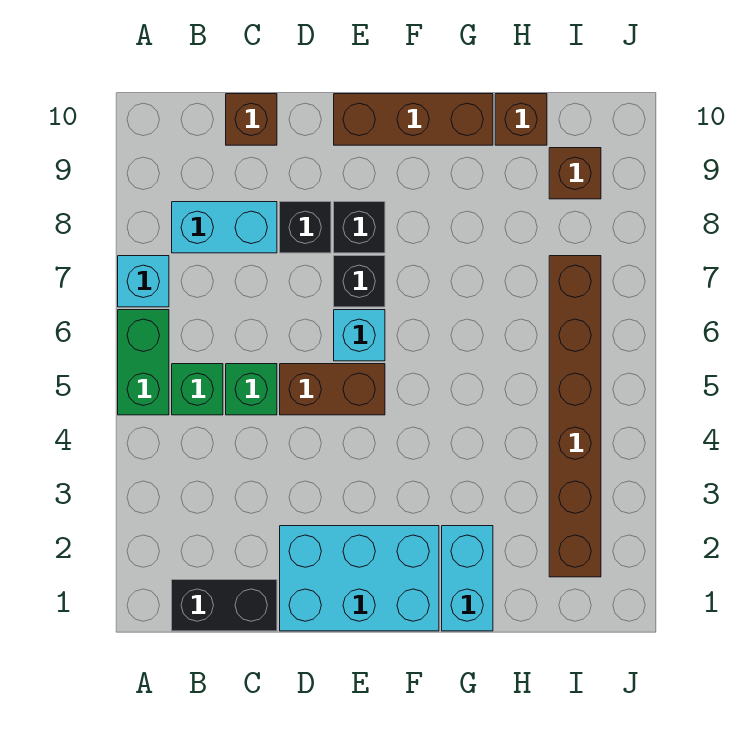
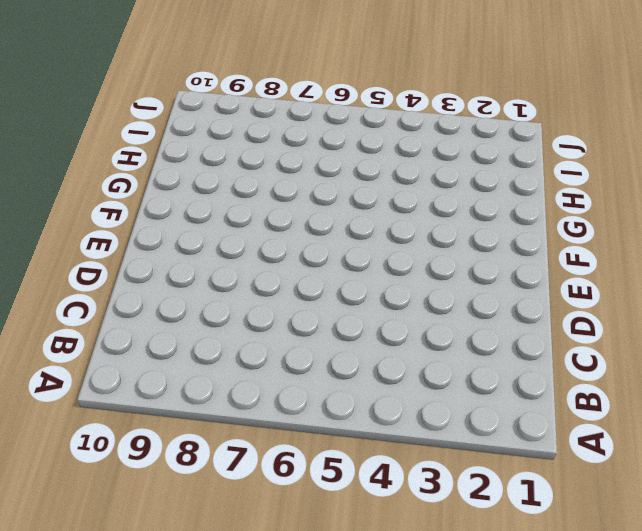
none -> green brick A5:A6 level 1
none -> cyan brick A7 level 1
none -> black brick B1:C1 level 1

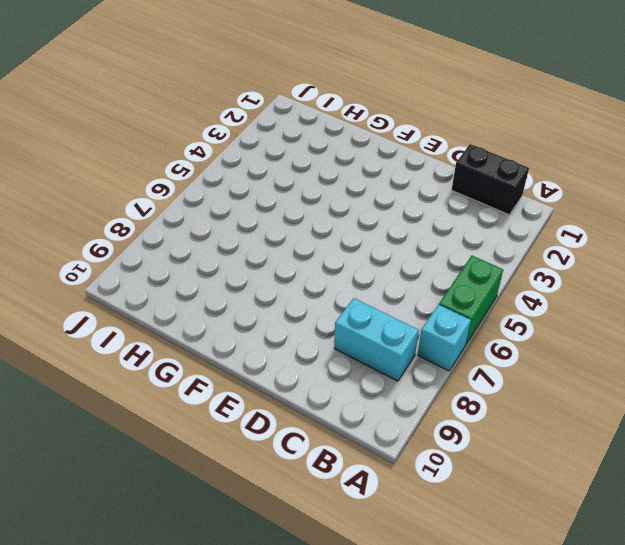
none -> green brick B5 level 1
none -> green brick C5 level 1
none -> brown brick C10 level 1

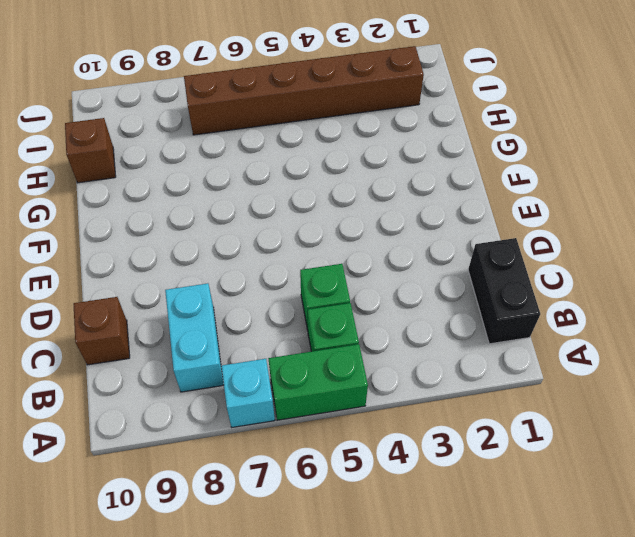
none -> cyan brick D1:F2 level 1
none -> brown brick D5:E5 level 1
none -> black brick D8 level 1

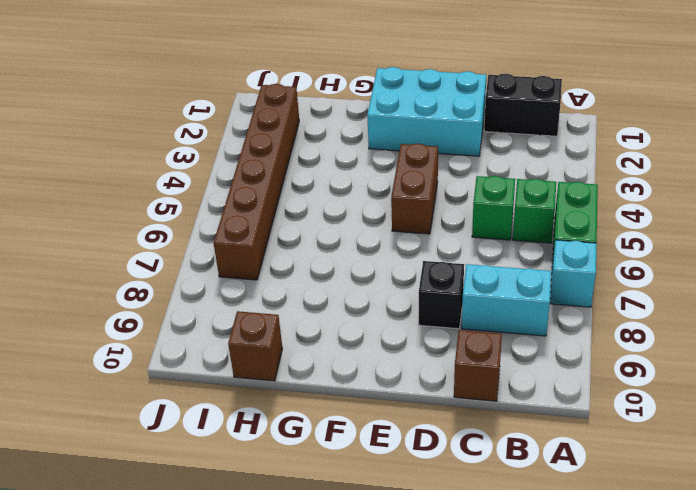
brown brick E4:E5 level 1 -> brown brick D5:E5 level 1
none -> cyan brick E6 level 1
none -> black brick E7 level 1
none -> black brick E8 level 1

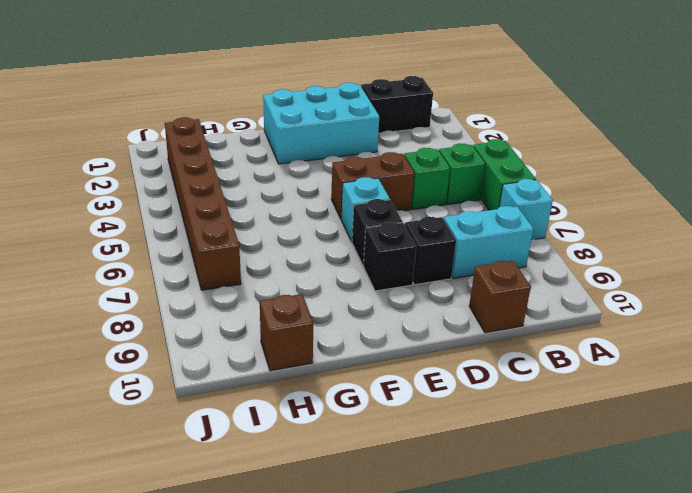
none -> brown brick E10:G10 level 1
none -> cyan brick G1:G2 level 1
none -> brown brick I9 level 1

